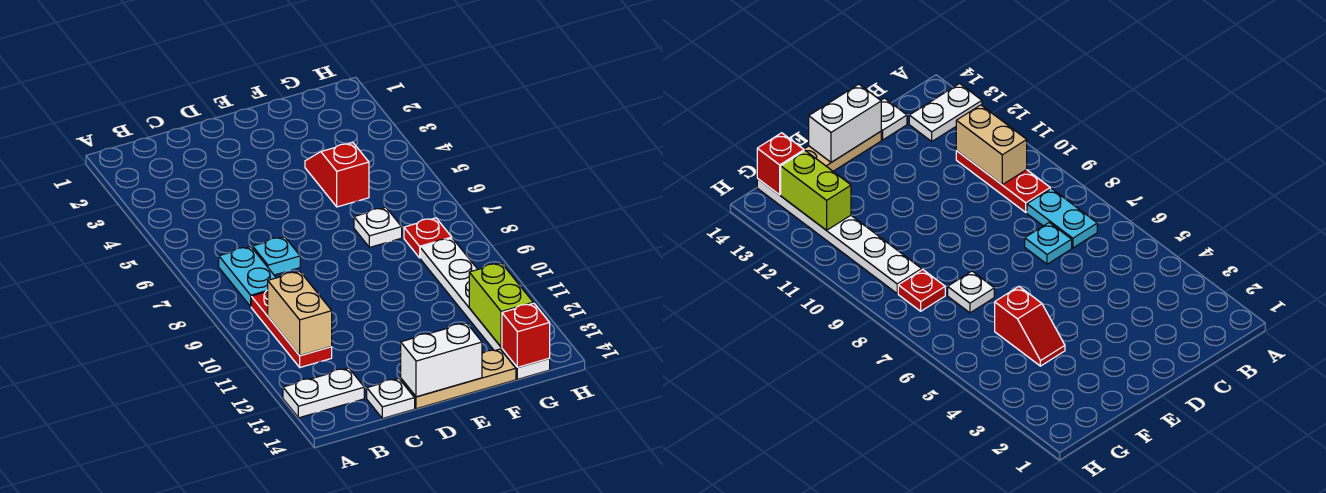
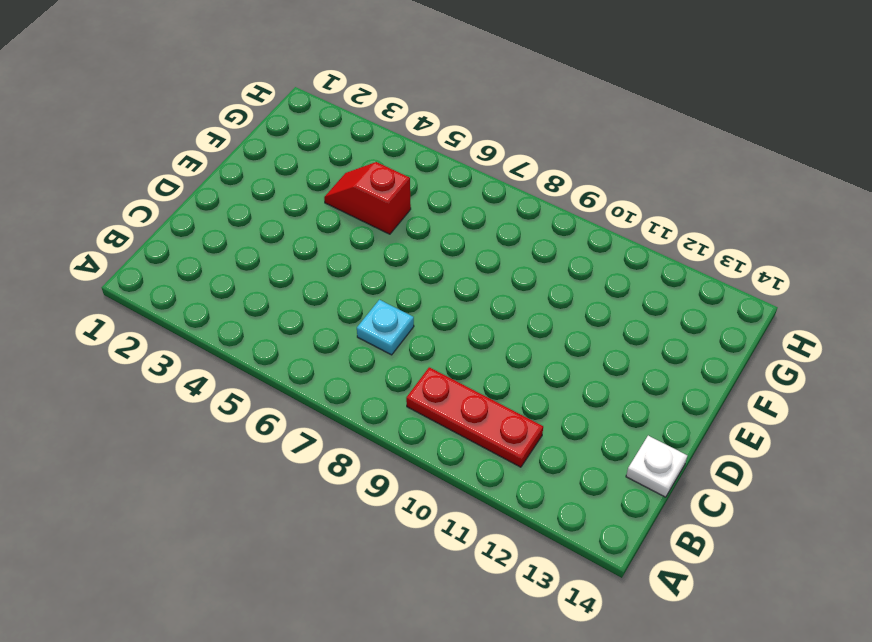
none -> white plate A13:B13 level 1
none -> cyan plate B7:B8 level 1
none -> tan plate D14:F14 level 1

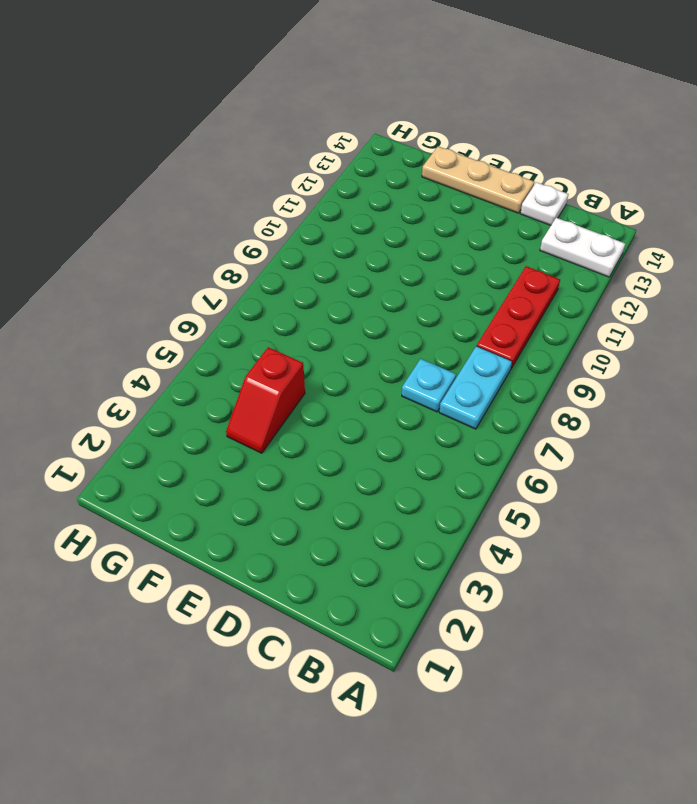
none -> white plate F7 level 1
none -> red plate G8 level 1
none -> white plate G9:G14 level 1

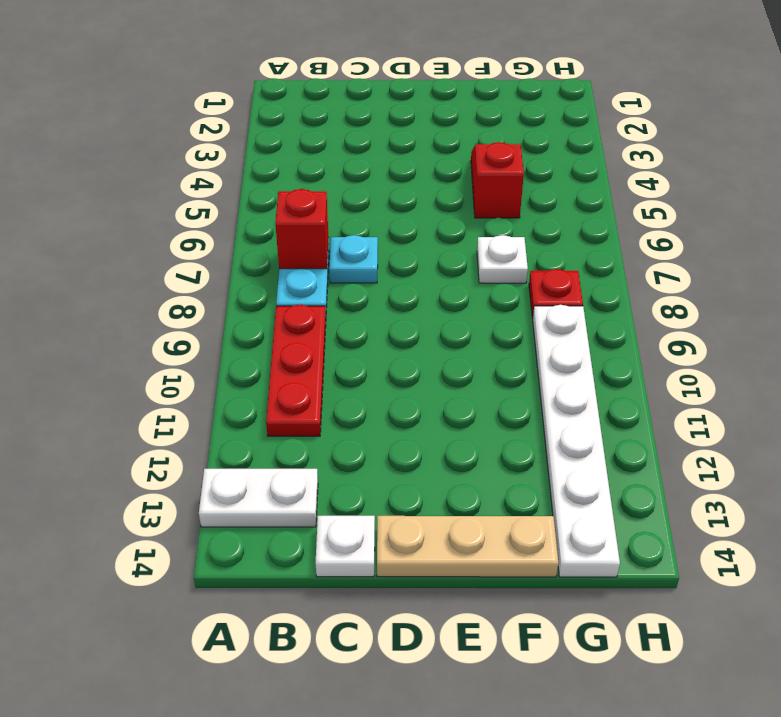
red brick B7 level 2 -> red brick G14 level 2
none -> tan brick B10:B11 level 2
none -> white brick D14:E14 level 2
none -> lime brick G12:G13 level 2

